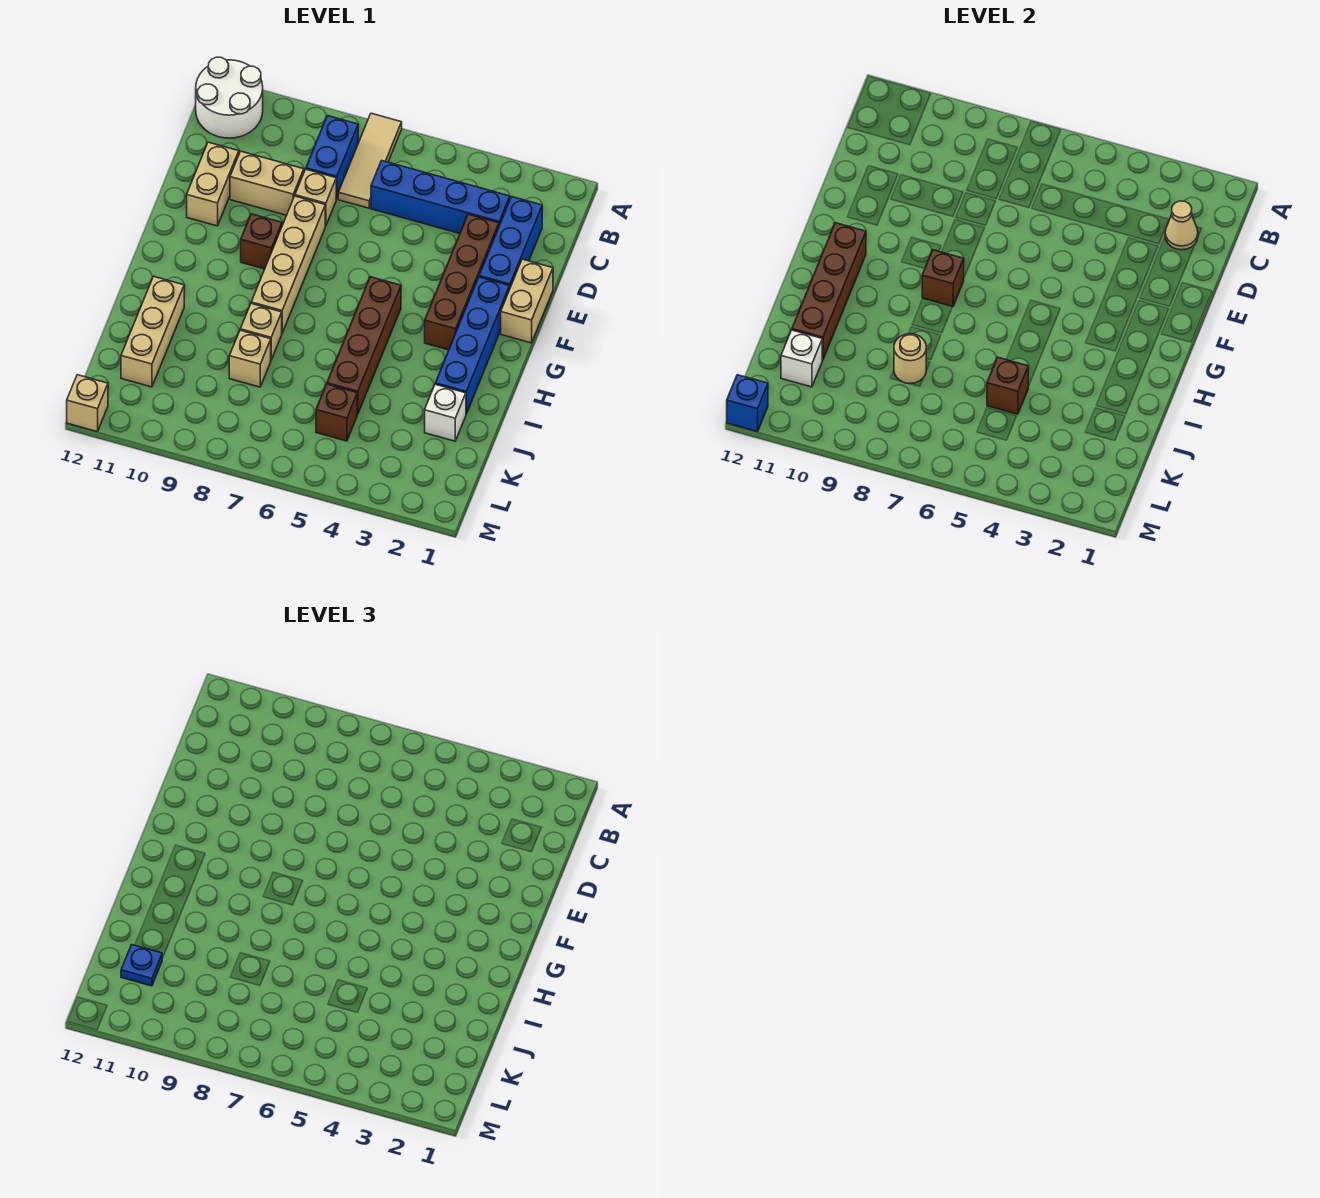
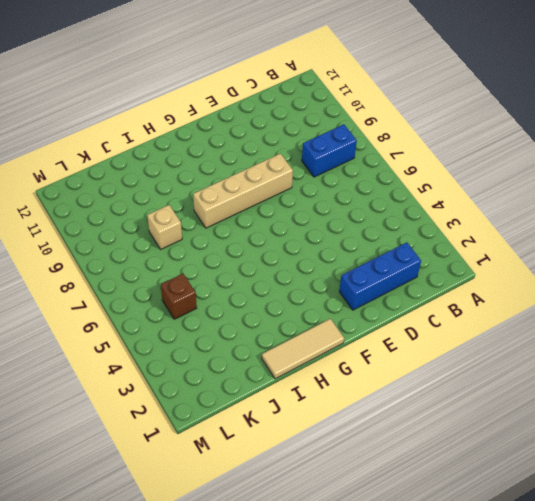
tan tile G1:I1 level 1 -> tan tile A7:C7 level 1
none -> white round brick A11:B12 level 1
none -> blue brick C3:C6 level 1
none -> brown brick D3:G3 level 1

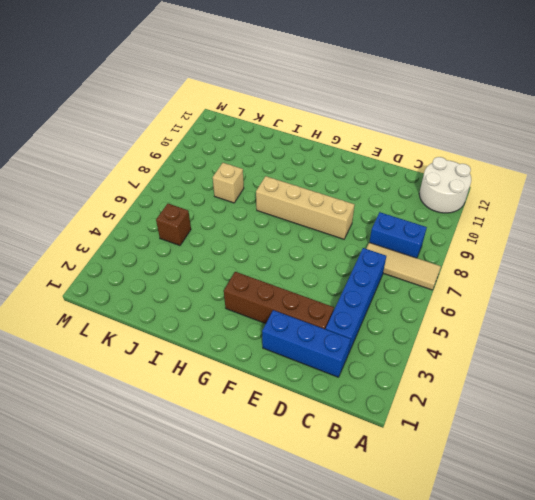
none -> tan brick D8 level 1
none -> tan brick D9:D10 level 1
none -> tan brick D11:E11 level 1

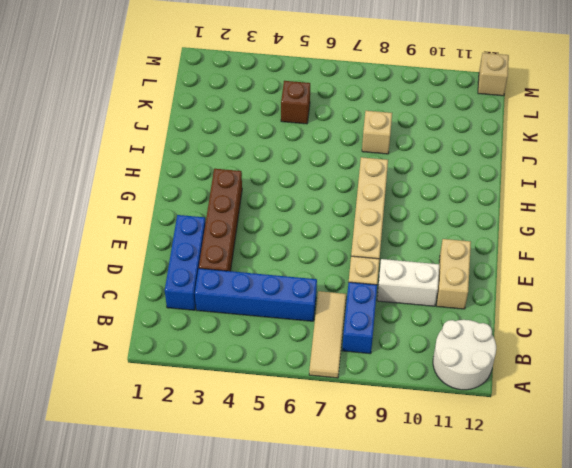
white brick D9:D10 level 1 -> tan brick D9:D10 level 1
none -> tan brick E1:F1 level 1
none -> blue brick F2:I2 level 1
none -> brown brick F9 level 1

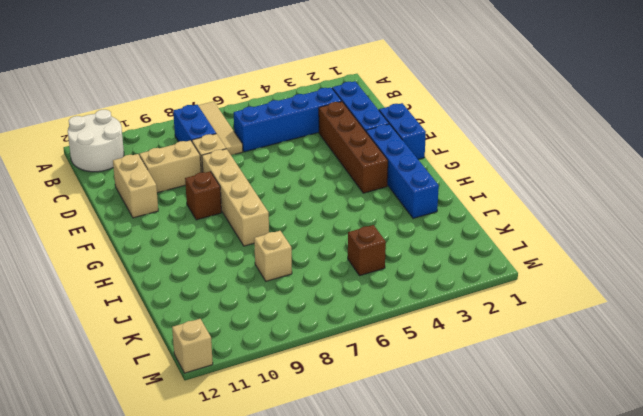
blue brick E1:F1 level 1 -> tan brick E1:F1 level 1
none -> brown brick G5:J5 level 1
none -> tan brick I8 level 1
none -> tan brick I11:K11 level 1

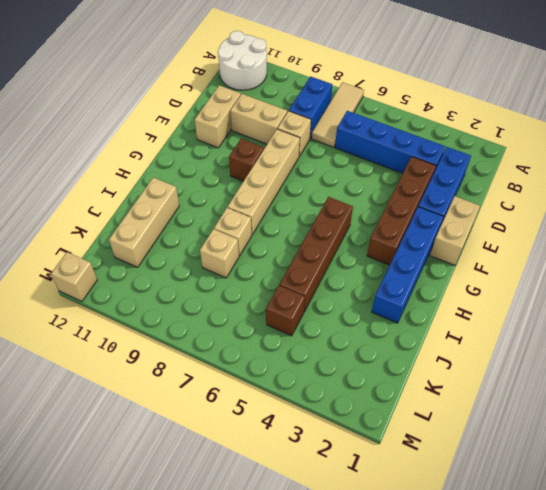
none -> white brick J2 level 1
none -> tan cone C2 level 2
none -> brown brick G8 level 2

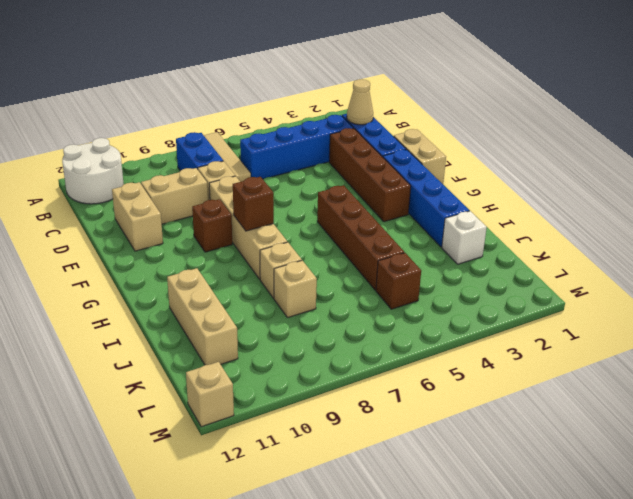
none -> brown brick G11:J11 level 2
none -> brown brick J5 level 2
none -> tan round brick J8 level 2

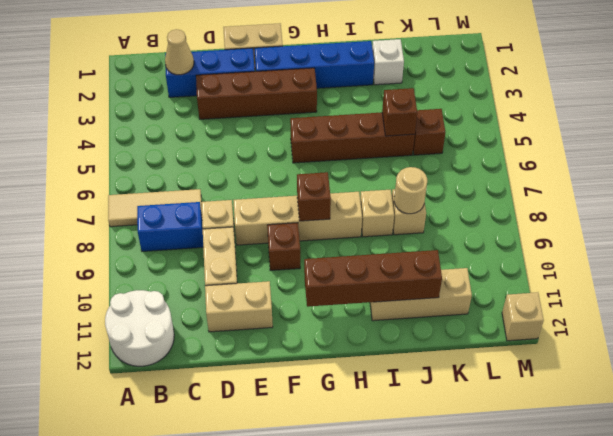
none -> blue brick C3:C6 level 1
none -> white brick K11 level 2
none -> blue brick M12 level 2

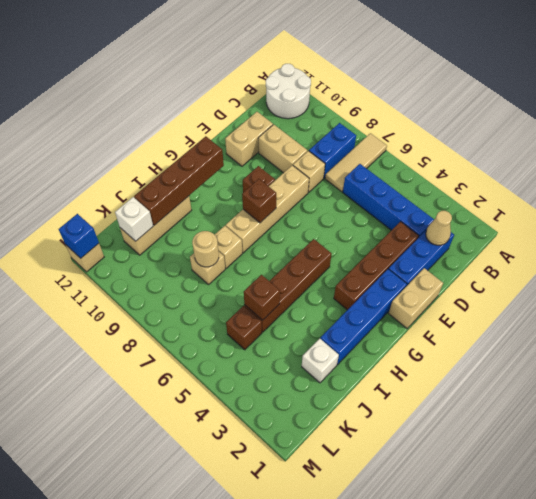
none -> blue plate K11 level 3

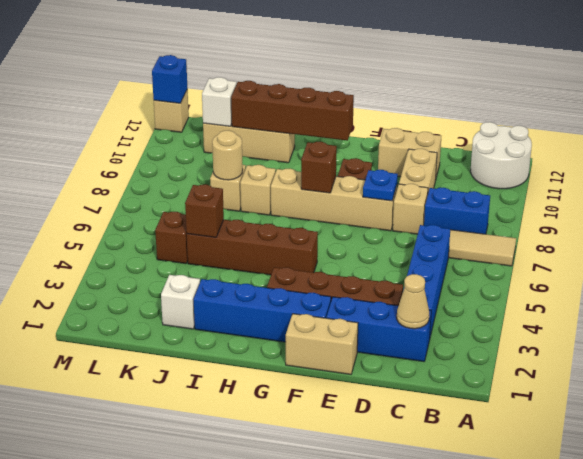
blue plate E8 level 2 -> blue plate K11 level 3

